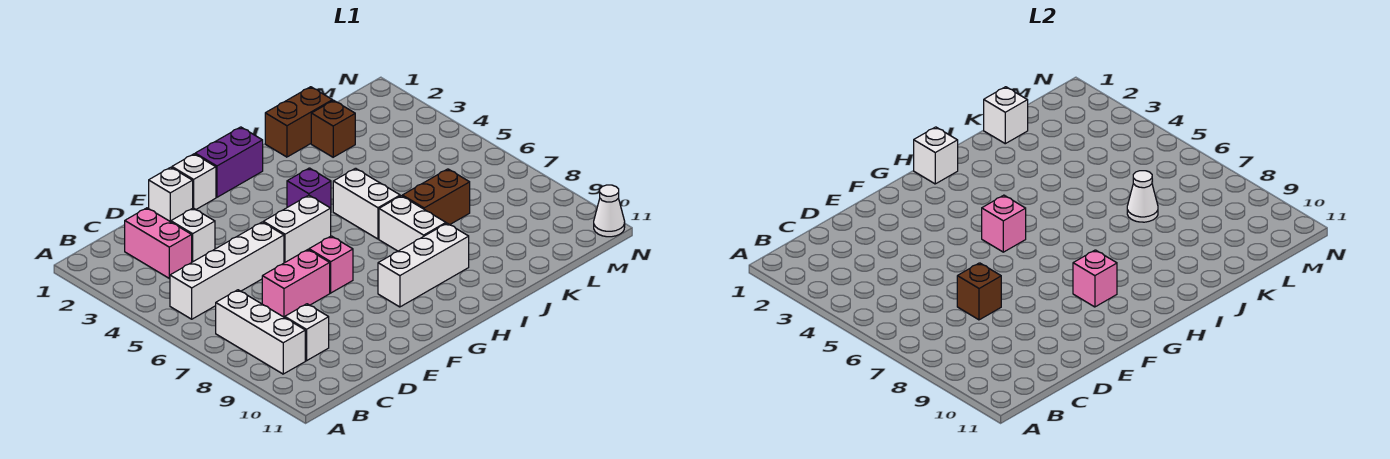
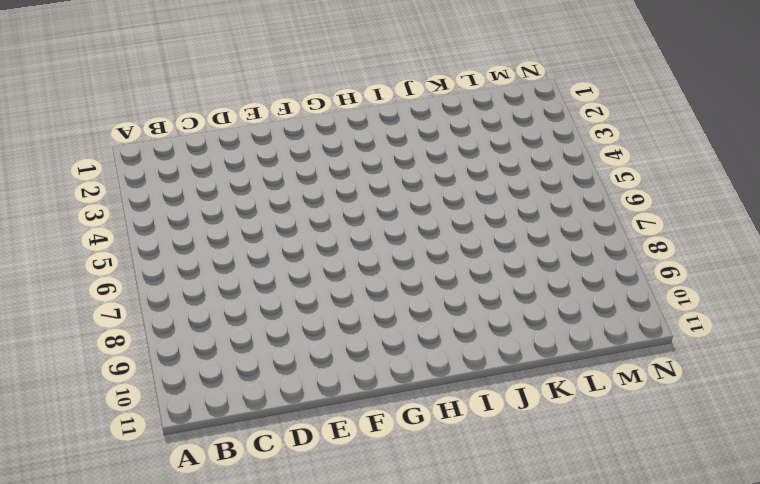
none -> white brick B5:E5 level 1
none -> white brick B7:B9 level 1
none -> pink brick C2:C3 level 1

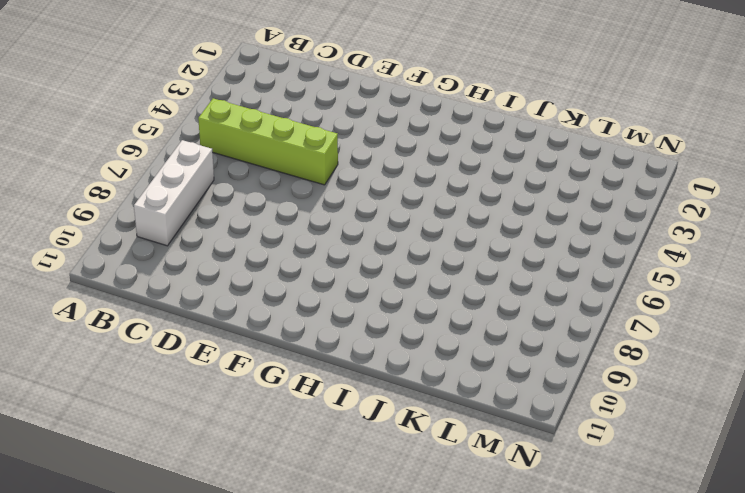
lime brick B5:E5 level 1 -> white brick B5:E5 level 1
none -> pink brick C2:C3 level 1
none -> white brick C9 level 1
none -> white brick D3 level 1

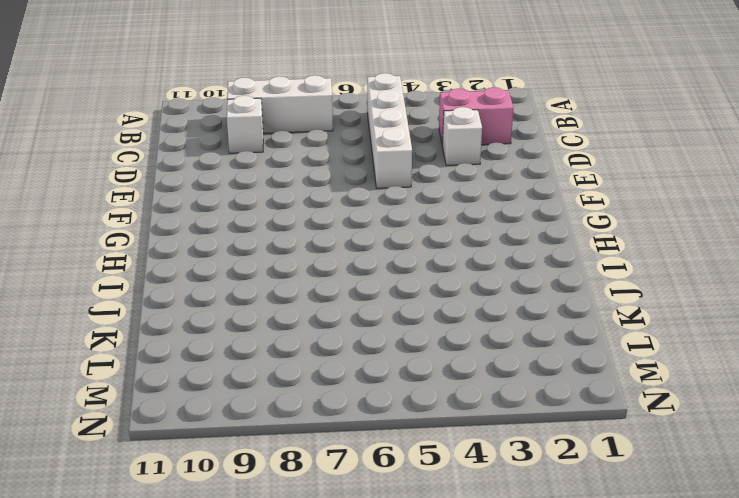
none -> pink brick D7:E7 level 1
none -> white brick E1 level 1
none -> white brick F1 level 1

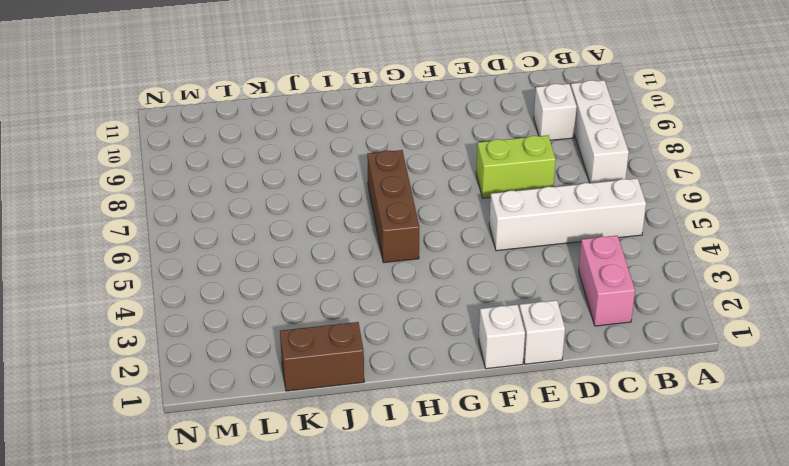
lime brick D7:E7 level 1 -> pink brick D7:E7 level 1
brown brick H5:H7 level 1 -> none
none -> white brick D3 level 1
none -> white brick F5:G5 level 1
none -> pink brick F7 level 1

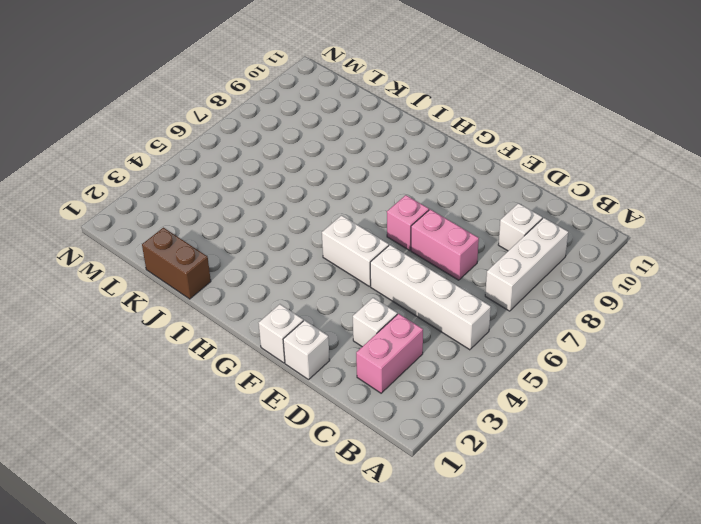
none -> purple brick G1:H1 level 1
none -> white brick G9:I9 level 1
none -> purple brick H4 level 1

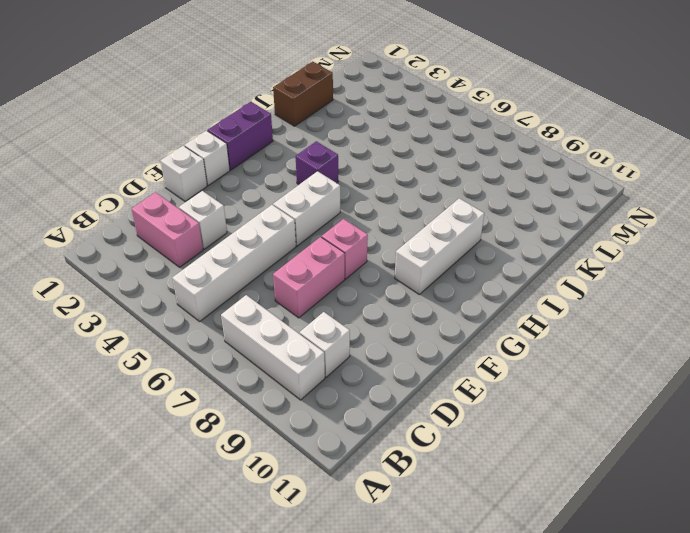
none -> white brick I5:I6 level 1
none -> white brick I7:I8 level 1
none -> brown brick J7:K7 level 1

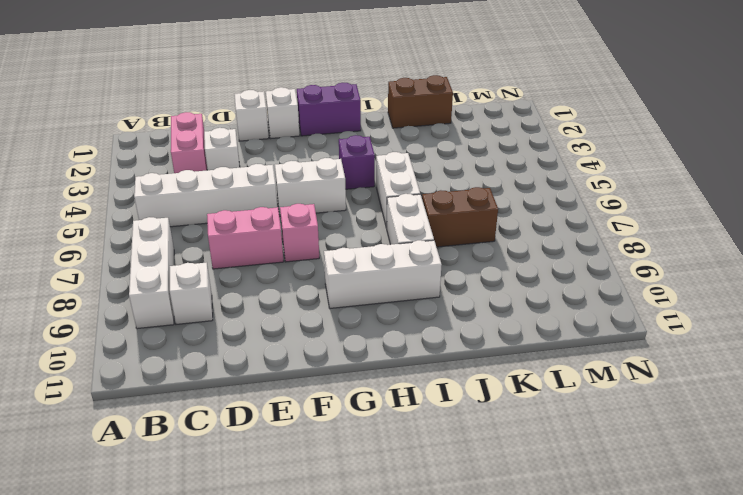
none -> brown brick K2 level 1
none -> white cone N11 level 1
none -> brown brick D7 level 2

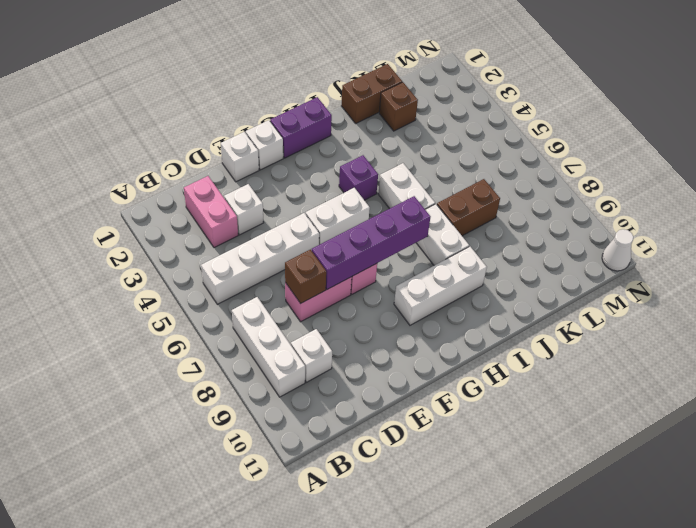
purple brick E7:H7 level 2 -> none
none -> pink brick G5 level 2
none -> pink brick G9 level 2
none -> white brick H1 level 2

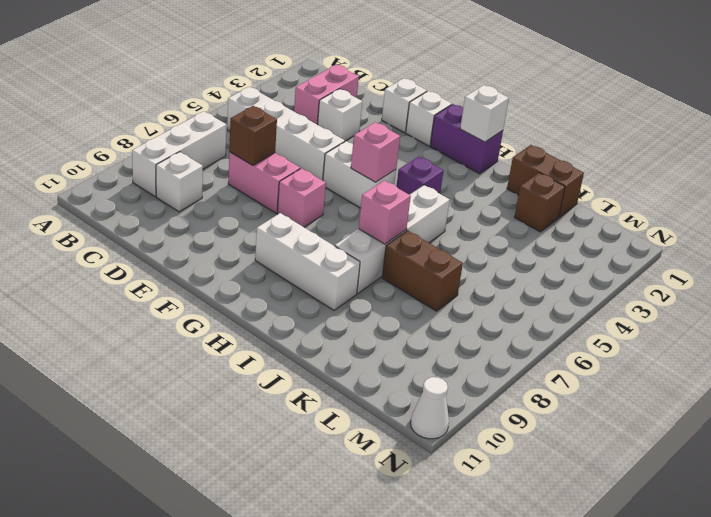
pink brick I7 level 2 -> pink brick G9 level 2
none -> white brick K1 level 2
none -> white cone K7 level 2

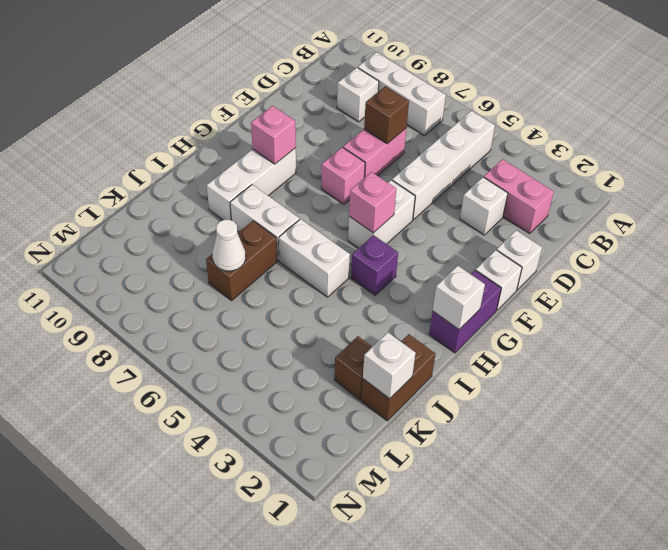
none -> white cone N11 level 1

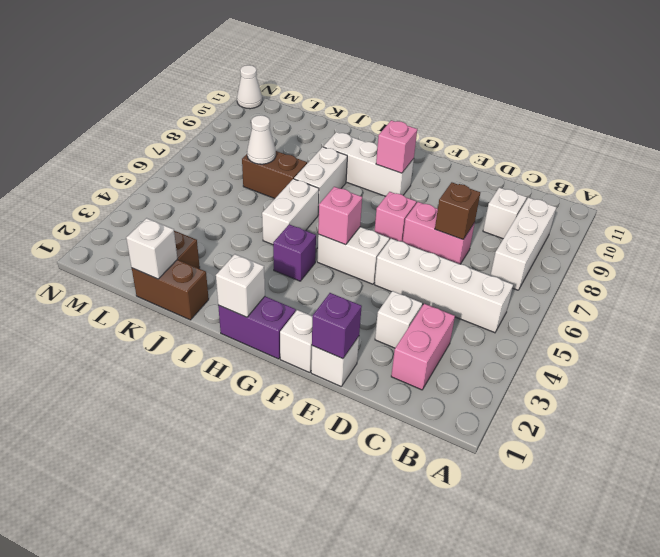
purple brick E1 level 2 -> none

